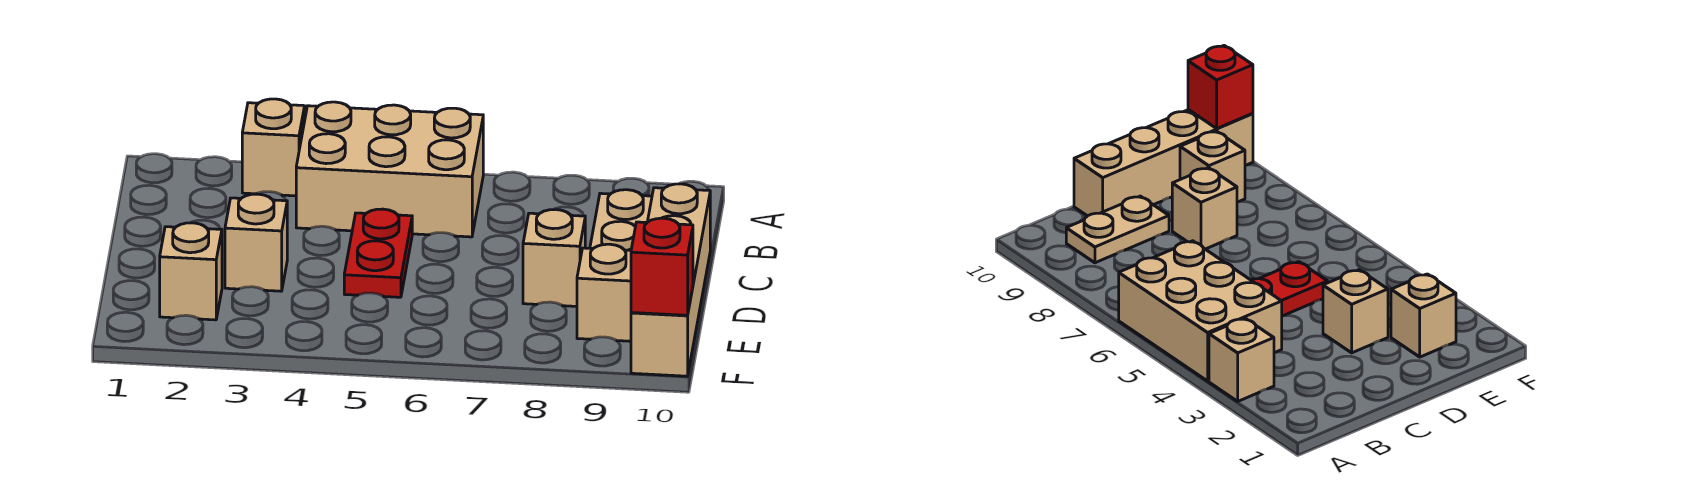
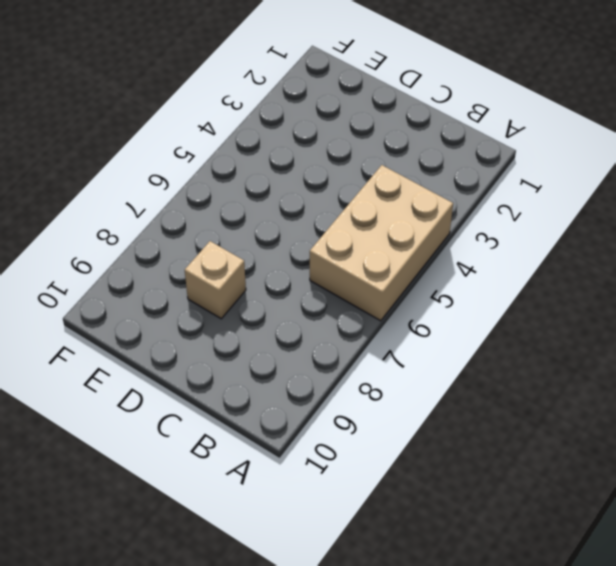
none -> tan brick A3 level 1
none -> tan plate B9:C9 level 1

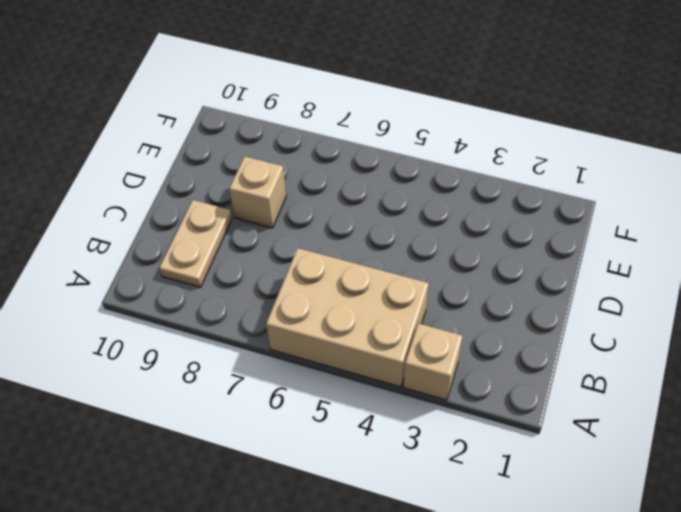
none -> red plate C5:D5 level 1
none -> tan brick C10:F10 level 1

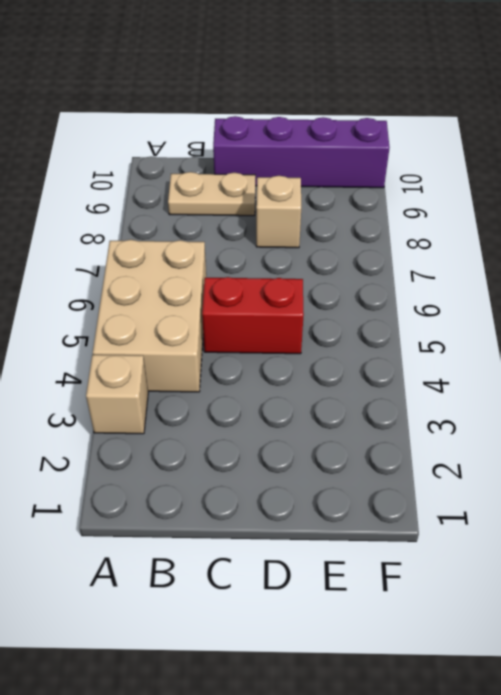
red brick C5:D5 level 1 -> red plate C5:D5 level 1
purple brick C10:F10 level 1 -> tan brick C10:F10 level 1
none -> tan brick D3 level 1
none -> tan brick E2 level 1

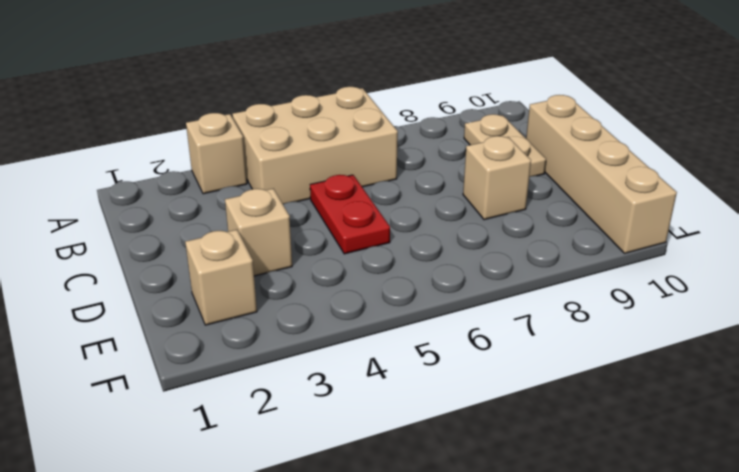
none -> tan brick E9 level 1
none -> red brick F10 level 2

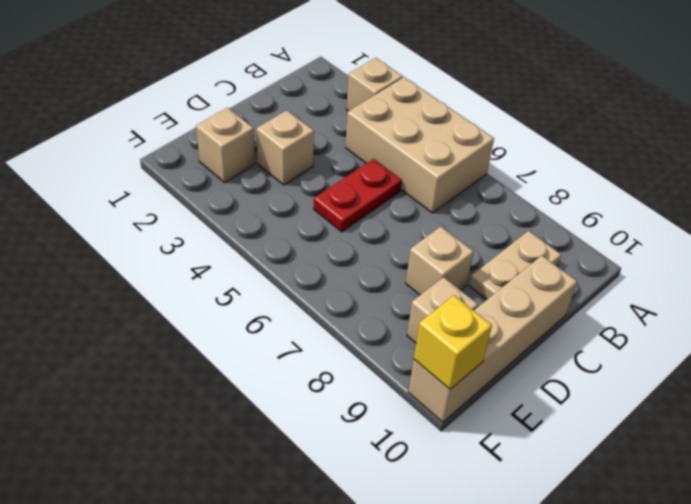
yellow brick F10 level 2 -> red brick F10 level 2

